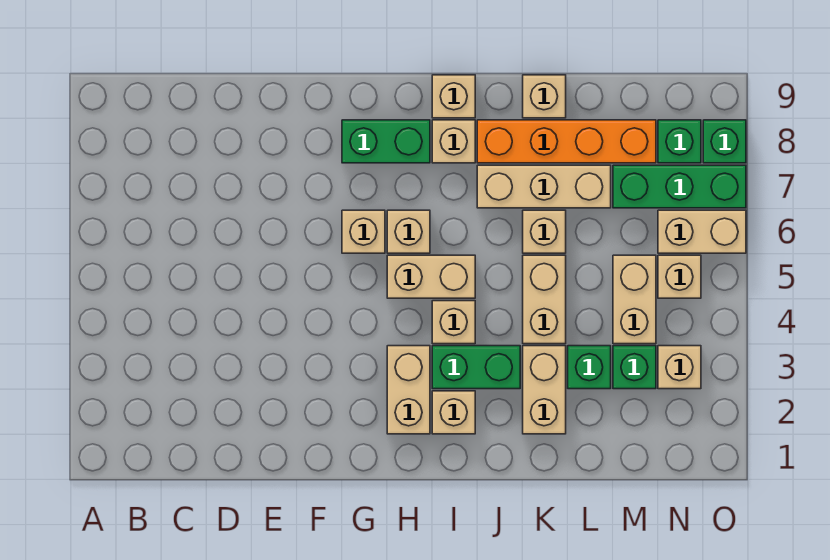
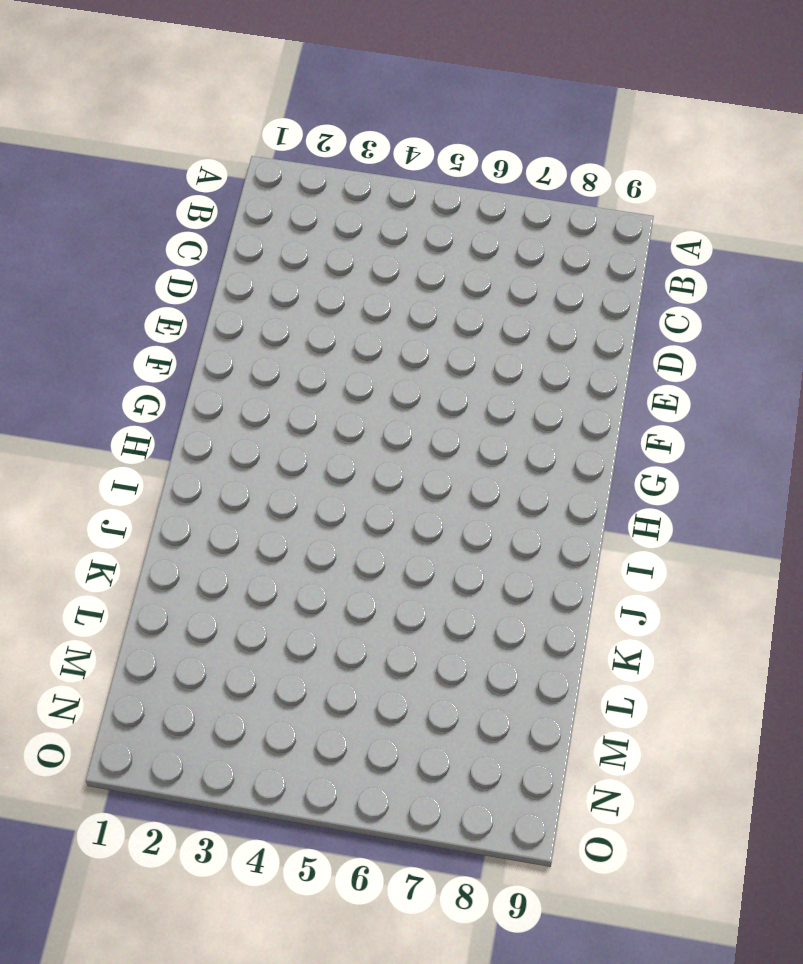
none -> tan brick G6 level 1
none -> green brick G8:H8 level 1
none -> tan brick H2:H3 level 1

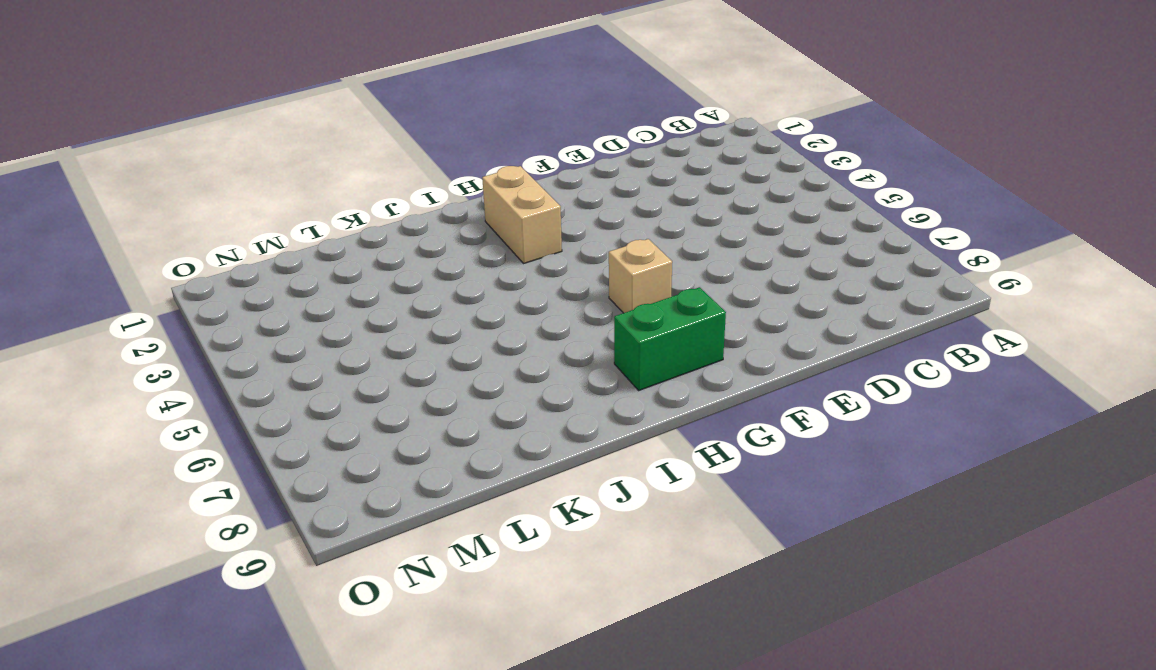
none -> tan brick H5:I5 level 1
none -> tan brick H6 level 1
none -> tan brick I2 level 1

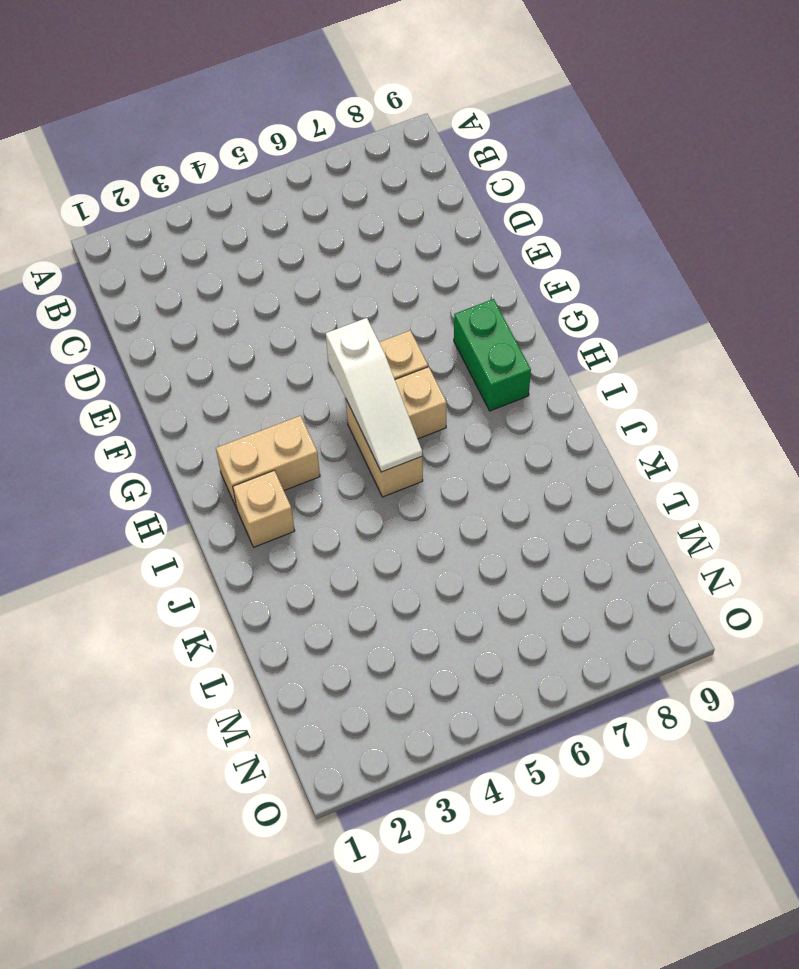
white slope G5:I5 level 2 top G -> none
none -> green brick I3:J3 level 1
none -> tan brick I4 level 1
none -> tan brick I8 level 1

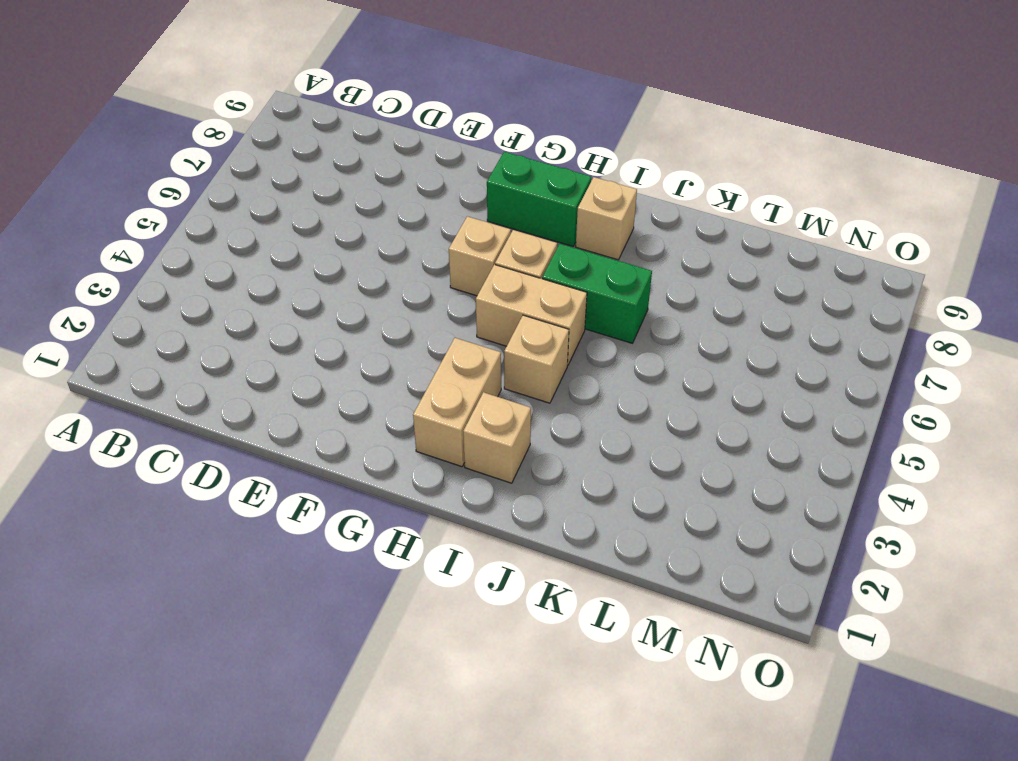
green brick I6:J6 level 1 -> green brick I3:J3 level 1
none -> tan brick I9 level 1
none -> tan brick J7:L7 level 1
none -> orange brick J8:M8 level 1

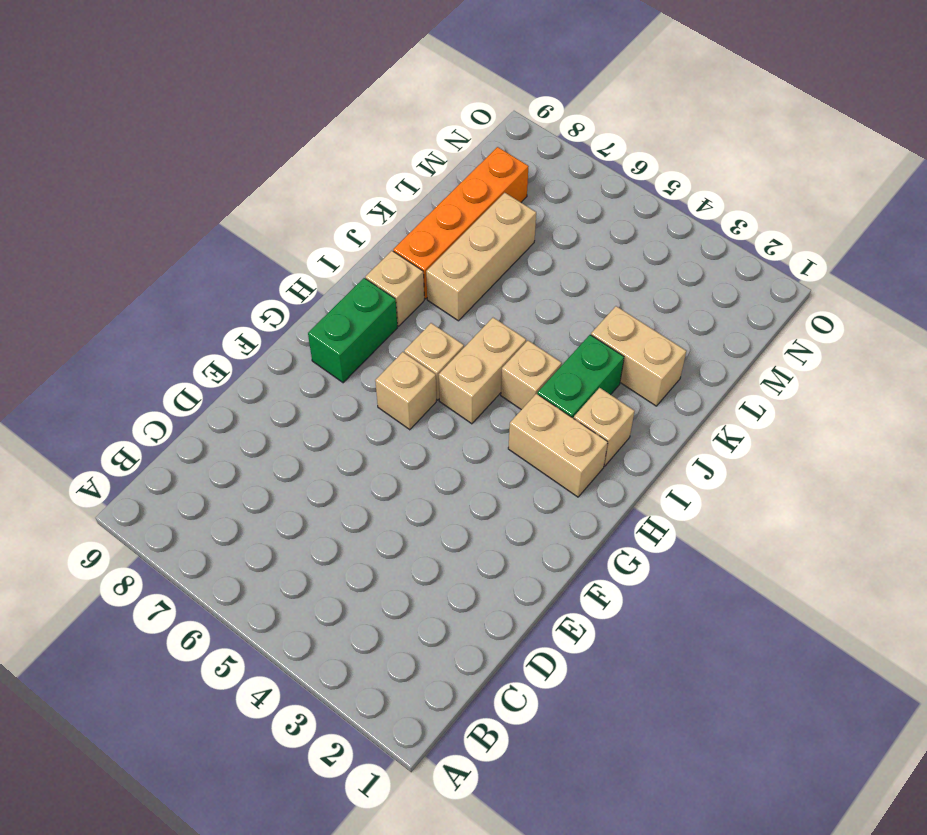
none -> tan brick I9 level 1
none -> tan brick K4:K5 level 1
none -> tan brick K6 level 1

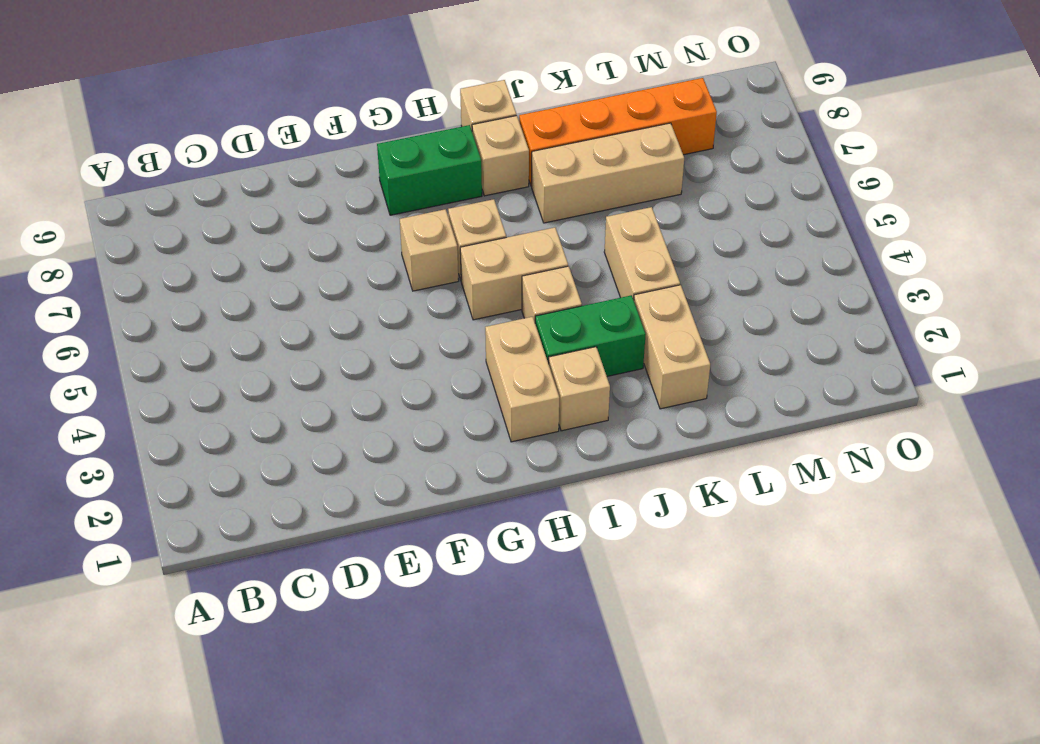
none -> tan brick K6 level 1
none -> tan brick K9 level 1
none -> green brick L3 level 1

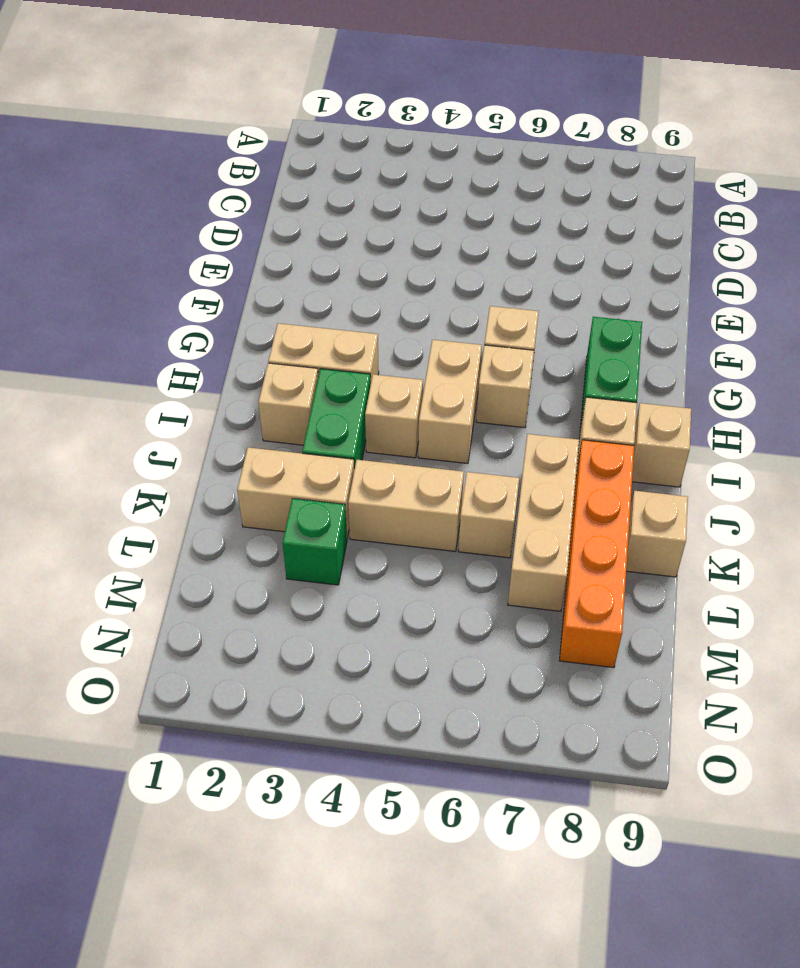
none -> green brick M3 level 1
none -> tan brick M4:M5 level 1
none -> green brick M7:O7 level 1

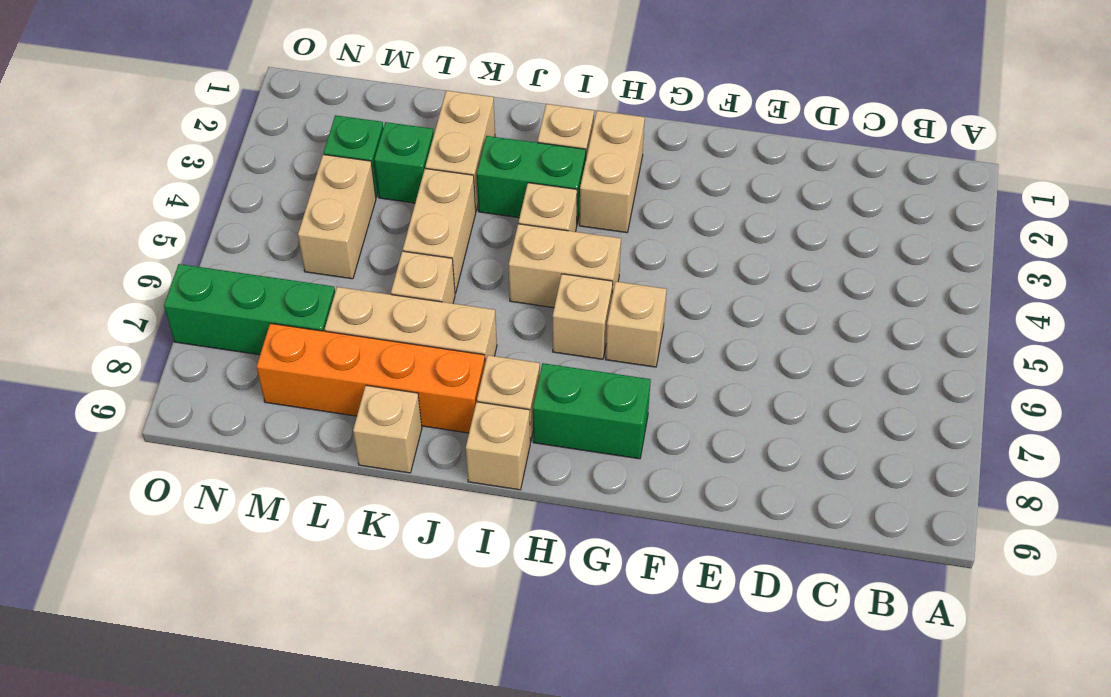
none -> tan brick N3 level 1
none -> tan brick N5 level 1
none -> tan brick N6:O6 level 1

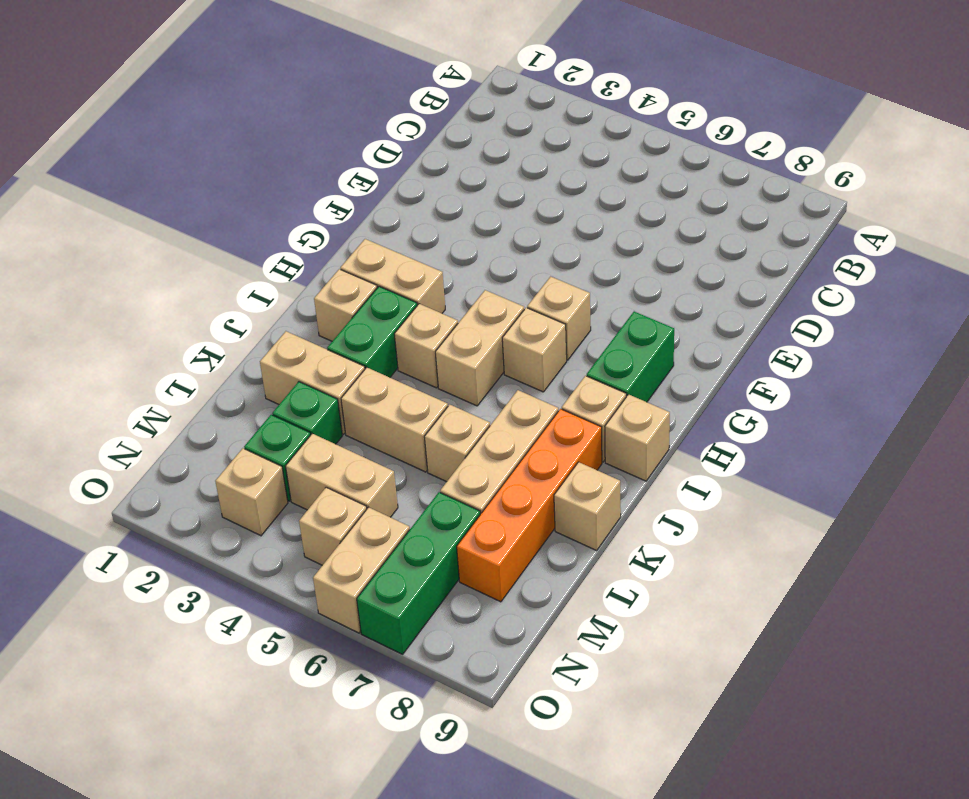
none -> green brick N8 level 1
none -> green brick O8 level 1

